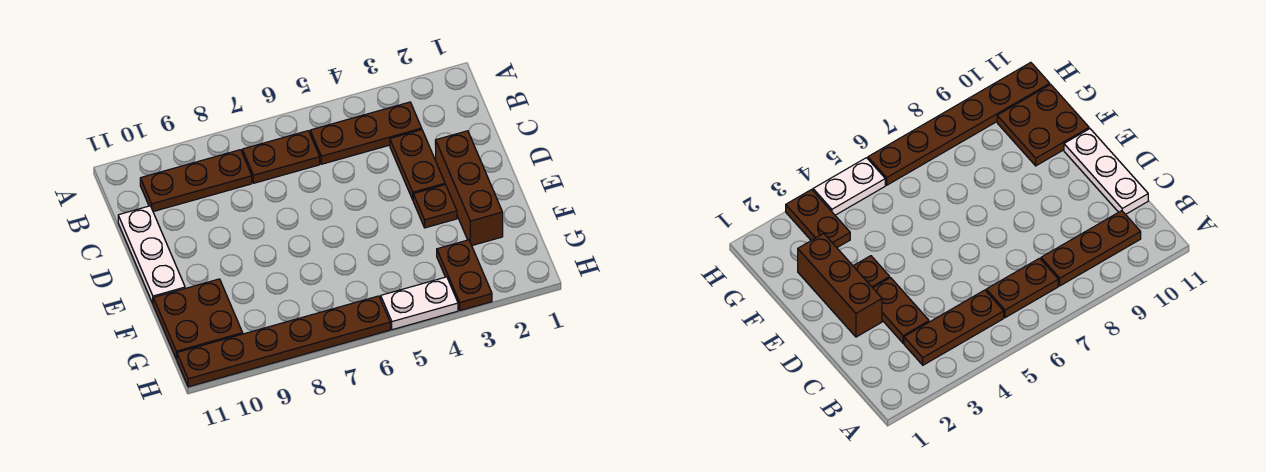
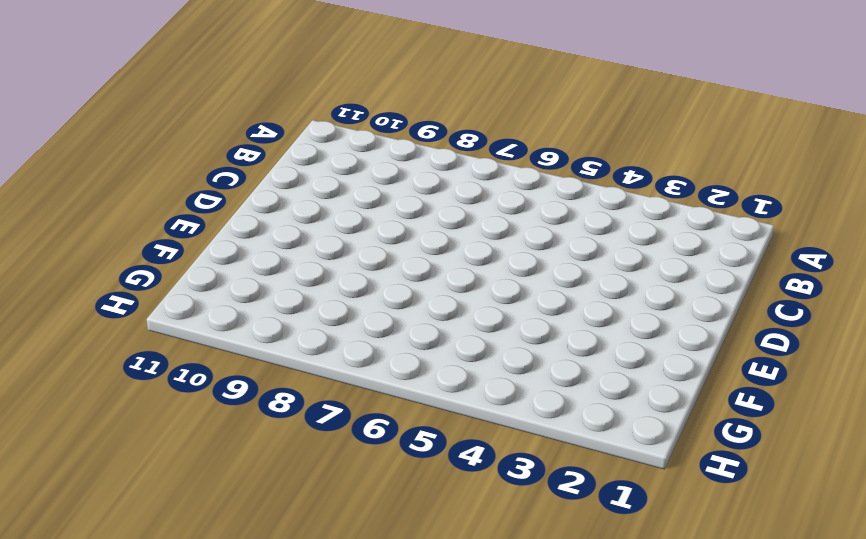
none -> brown plate B3:B5 level 1
none -> brown plate B6:B7 level 1

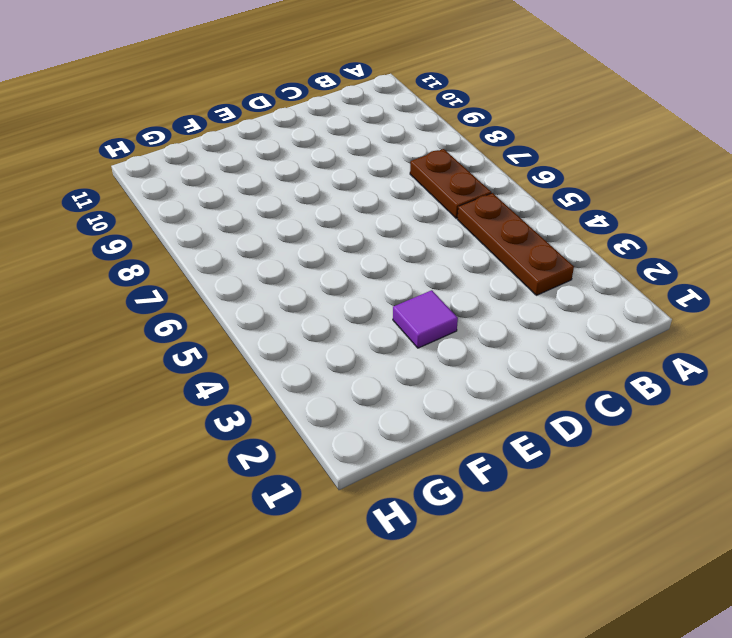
purple tile E3 level 1 -> brown plate E3 level 1
none -> brown plate B8:B10 level 1
none -> brown plate C3:D3 level 1

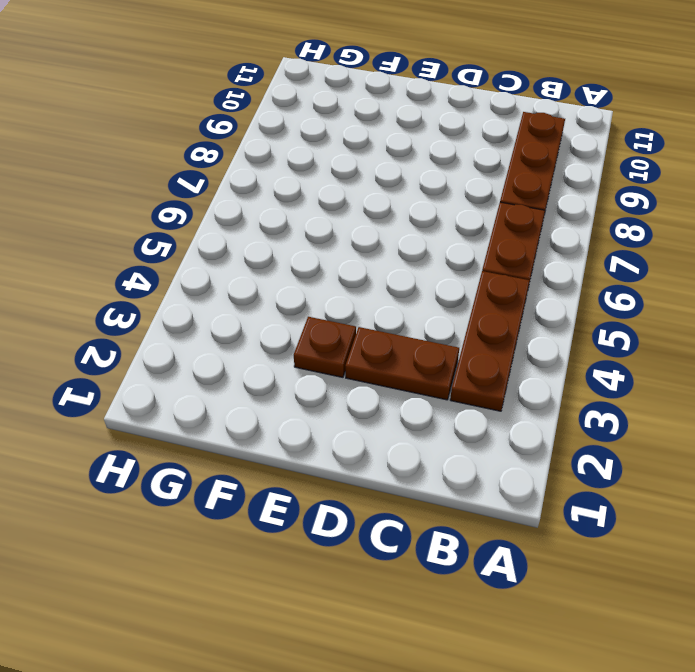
none -> white plate C11:E11 level 1
none -> brown brick D2:F2 level 1

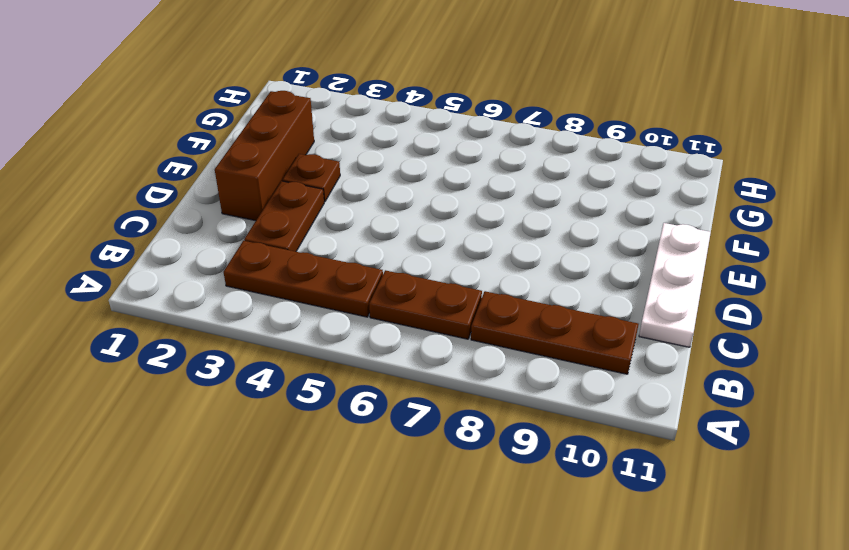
none -> brown plate F10:G11 level 1
none -> brown plate G3:H3 level 1

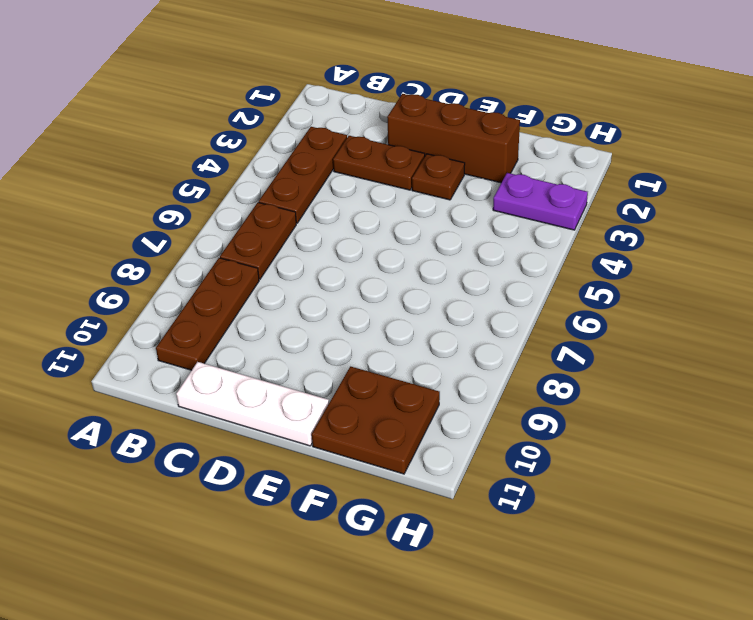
purple plate G3:H3 level 1 -> brown plate G3:H3 level 1
none -> white plate H4:H5 level 1
none -> brown plate H6:H11 level 1

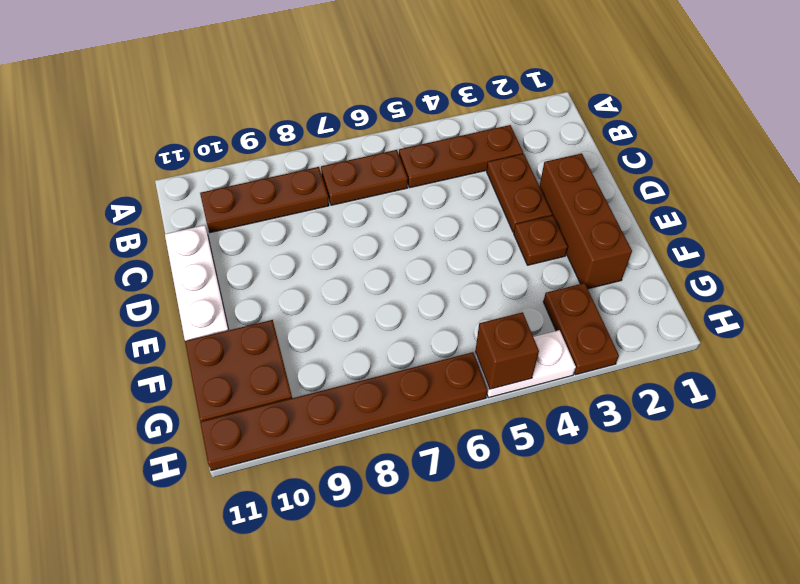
brown brick H5 level 2 -> none

